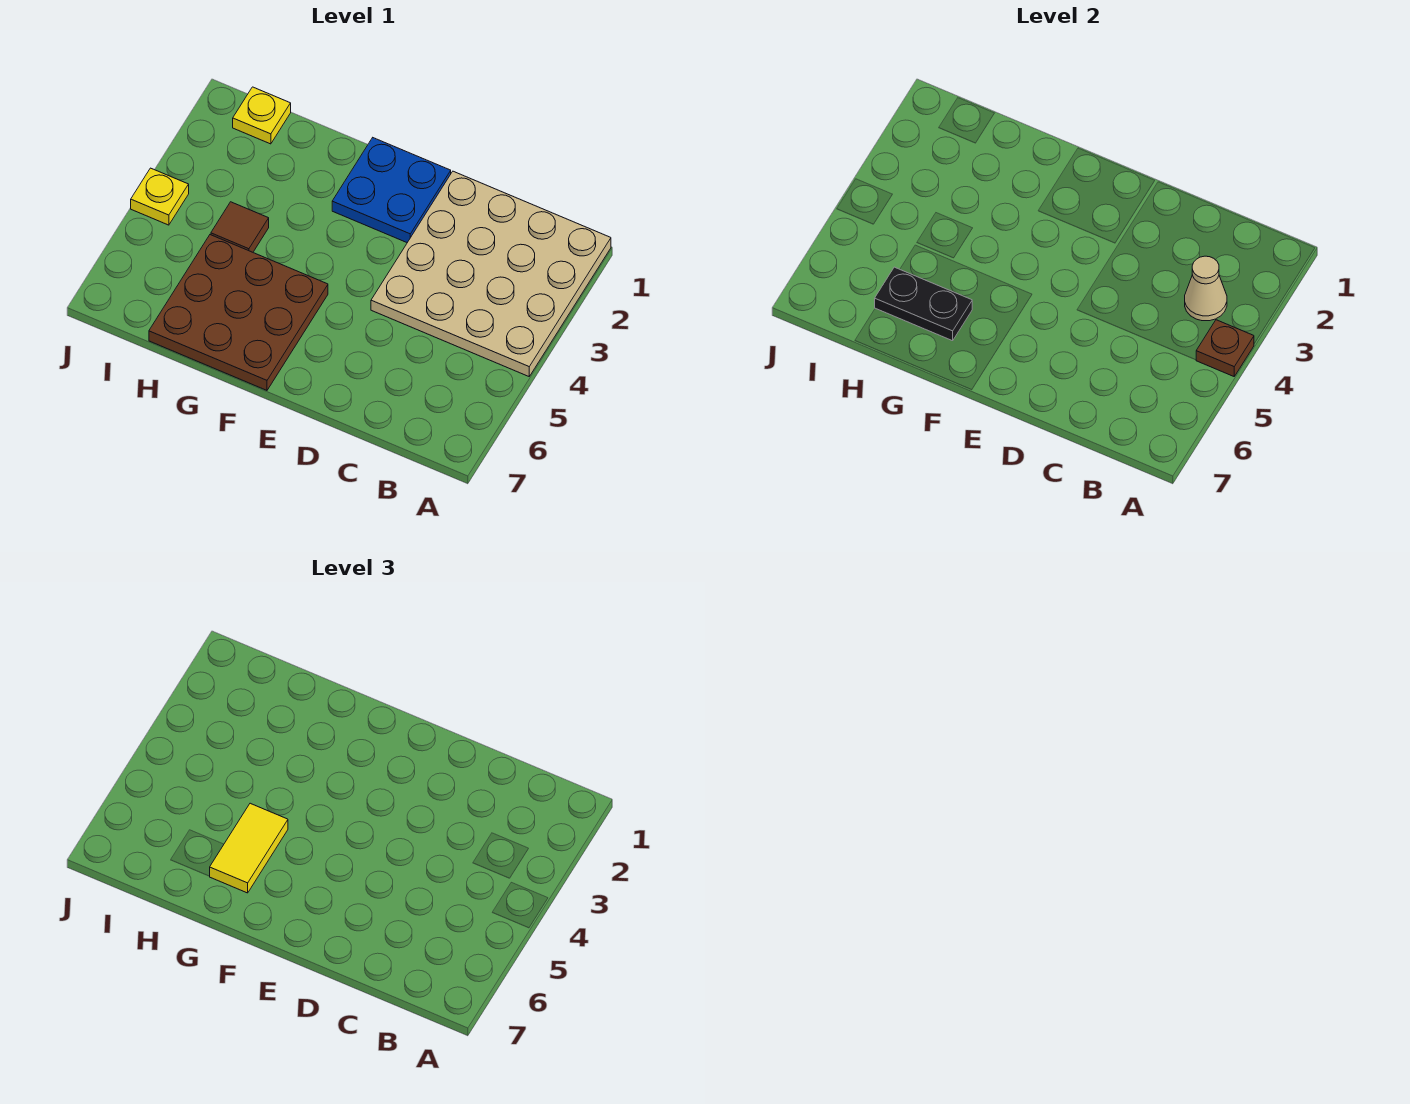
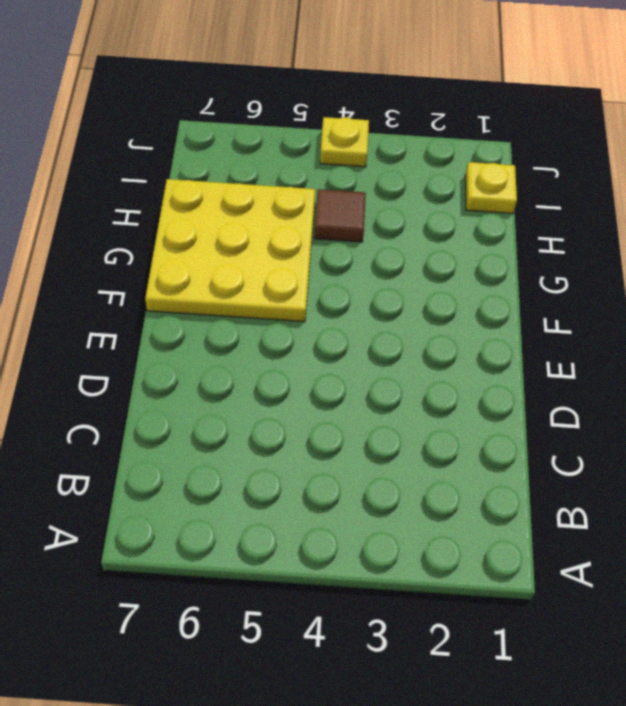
yellow plate F5:H7 level 1 -> brown plate F5:H7 level 1
none -> tan plate A1:D4 level 1
none -> blue plate E1:F2 level 1

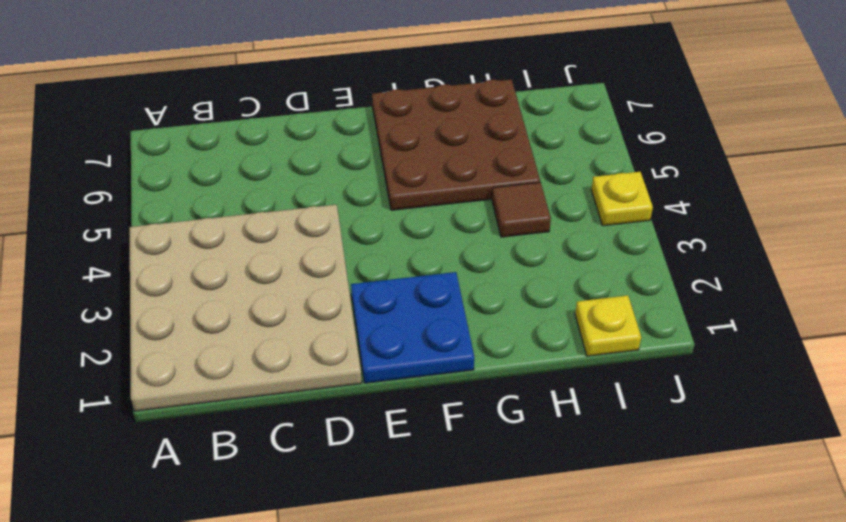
none -> brown plate A4 level 2
none -> tan cone B3 level 2

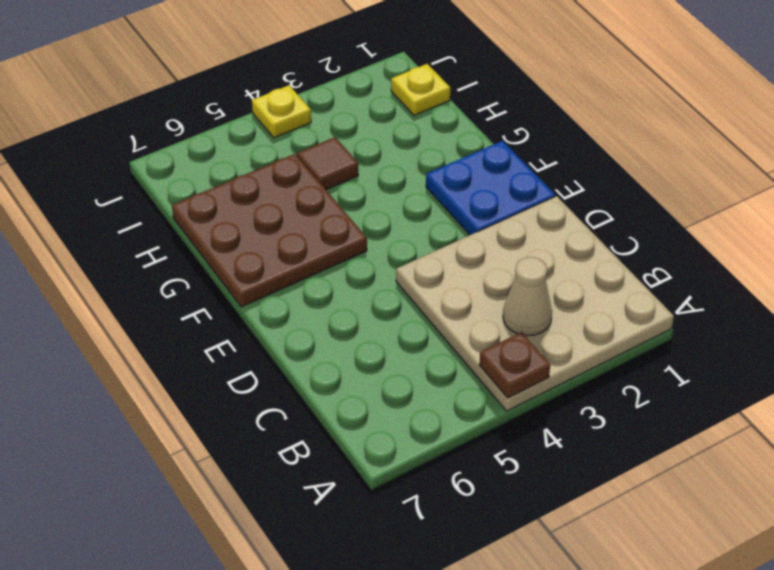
none -> black plate G6:H6 level 2
none -> yellow tile G5:G6 level 3

